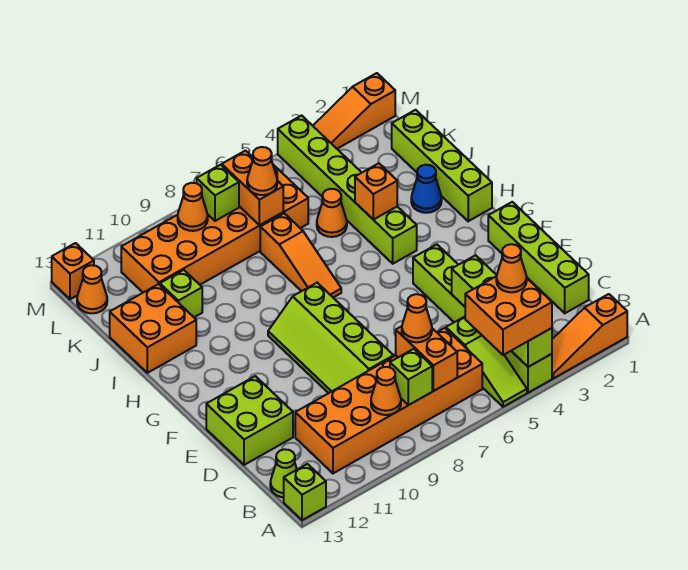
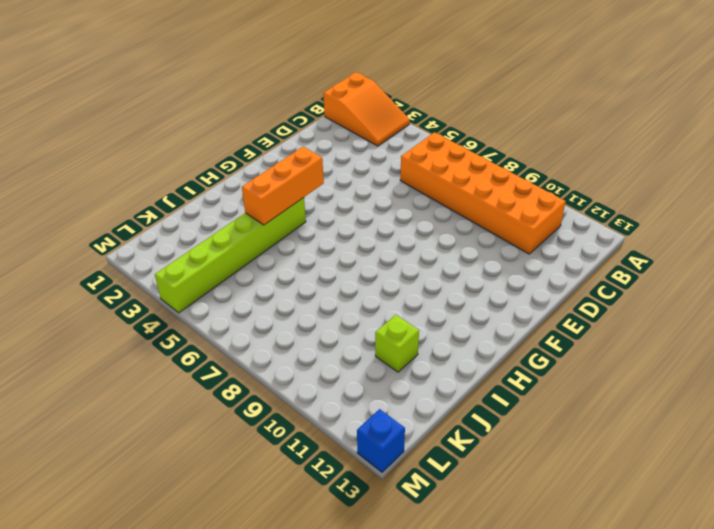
orange slope A1:B3 level 1 top 1 -> orange slope A1:A3 level 1 top 1
orange brick G4:I4 level 2 -> orange brick I4 level 2
blue brick M13 level 1 -> orange brick M13 level 1
none -> lime brick A4:F4 level 1
none -> lime slope A5:C5 level 1 top C
none -> lime brick A13 level 1
none -> lime cone B13 level 1

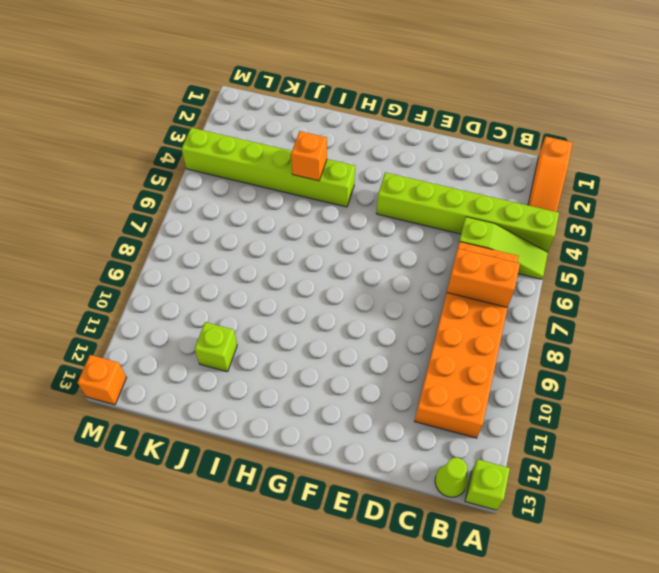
none -> lime brick C1:F1 level 1
none -> lime slope D8:G9 level 1 top 8
none -> lime brick D12:E13 level 1
none -> lime brick H1:K1 level 1

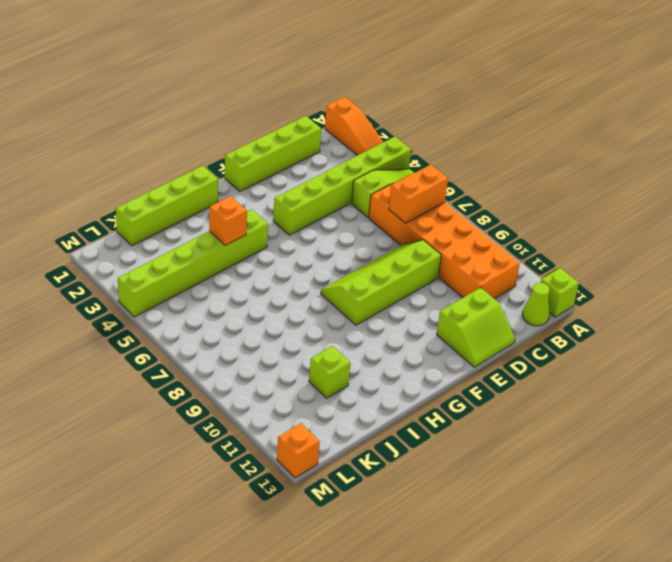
lime slope D8:G9 level 1 top 9 -> lime slope D8:G9 level 1 top 8
lime slope D12:E13 level 1 top 12 -> lime brick D12:E13 level 1
none -> orange slope H7:J7 level 1 top J
none -> blue cone I2 level 1
none -> orange brick I12:J13 level 1
none -> orange cone J5 level 1

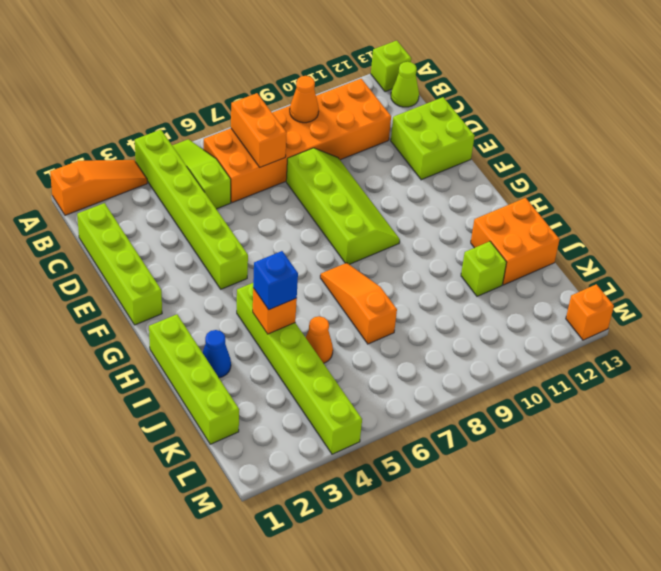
blue brick I4 level 3 -> none
none -> orange brick K6:L11 level 1
none -> orange cone L13 level 1
none -> orange slope M1:M3 level 1 top 1
none -> lime brick A4:D4 level 2

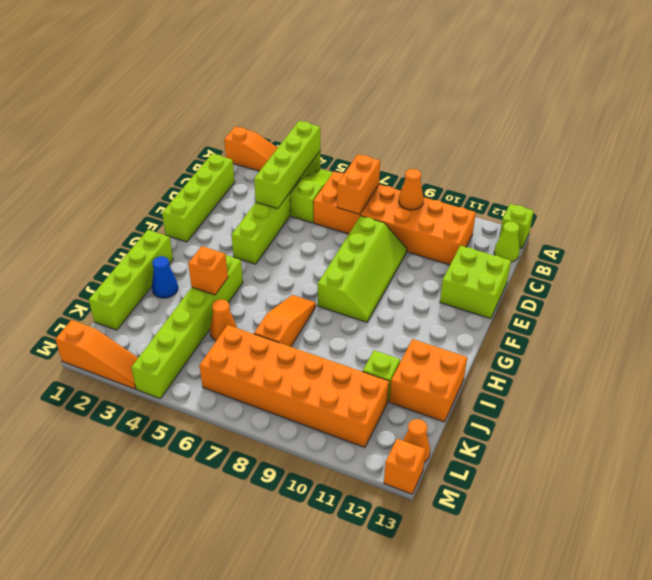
none -> lime brick B8 level 2
none -> orange brick K7:L7 level 2
none -> lime brick L8 level 2
none -> orange cone L9 level 2

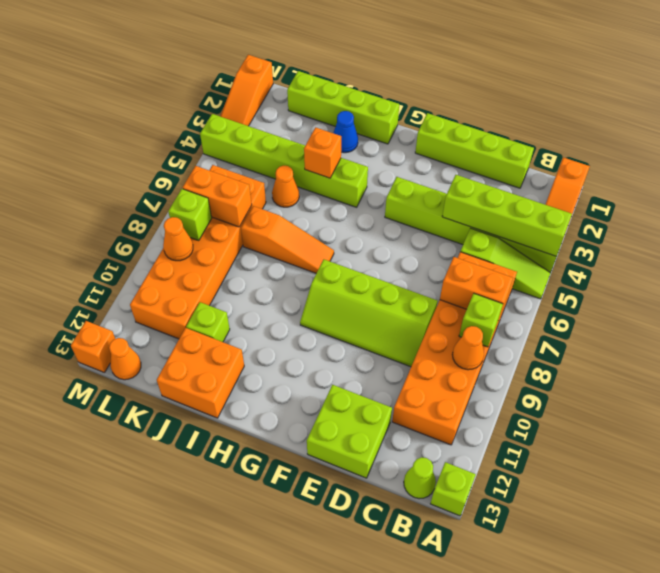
none -> orange brick A4:B5 level 3
none -> orange cone C7 level 3
none -> orange cone K7 level 3
none -> orange cone B4 level 4

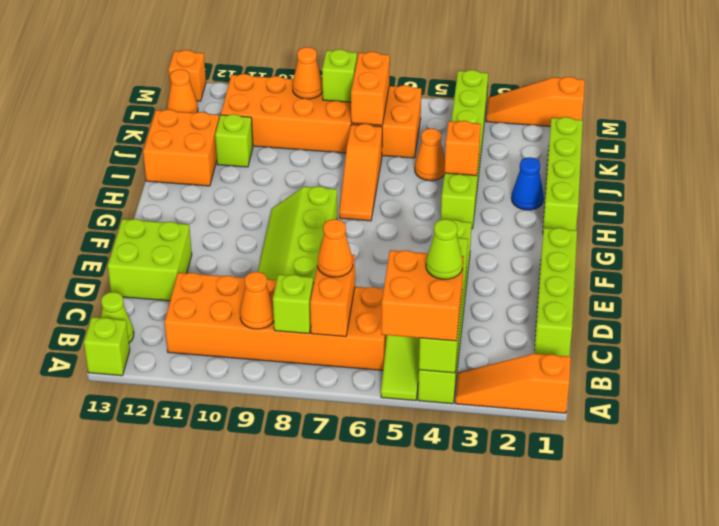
lime cone B4 level 4 -> orange cone B4 level 4
none -> orange cone K7 level 3

